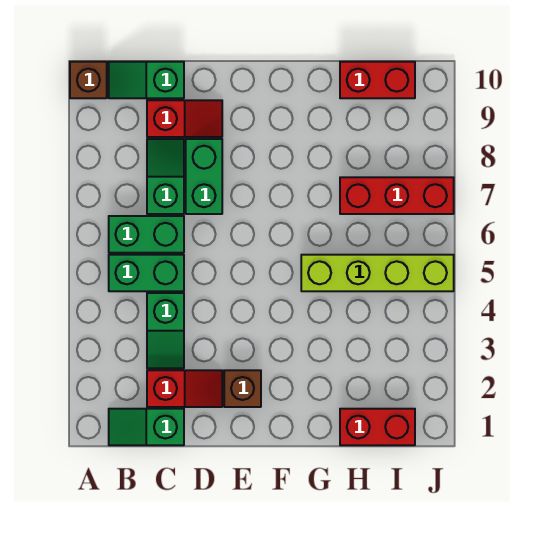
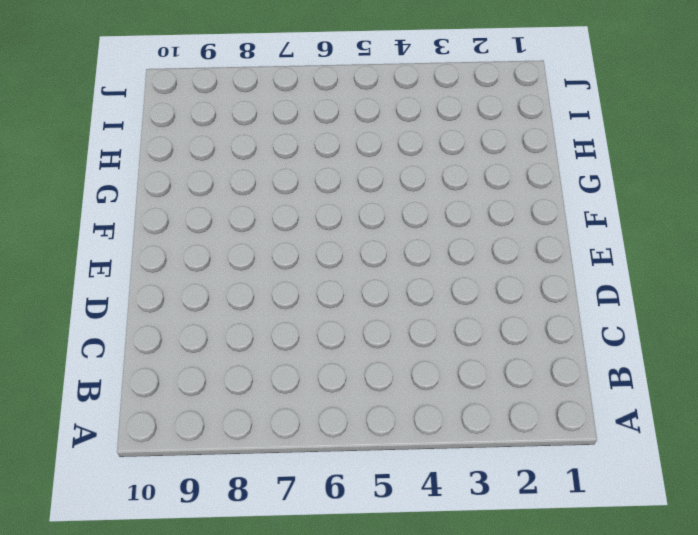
none -> brown brick A10 level 1
none -> green slope B1:C1 level 1 top C
none -> green brick B5:C5 level 1

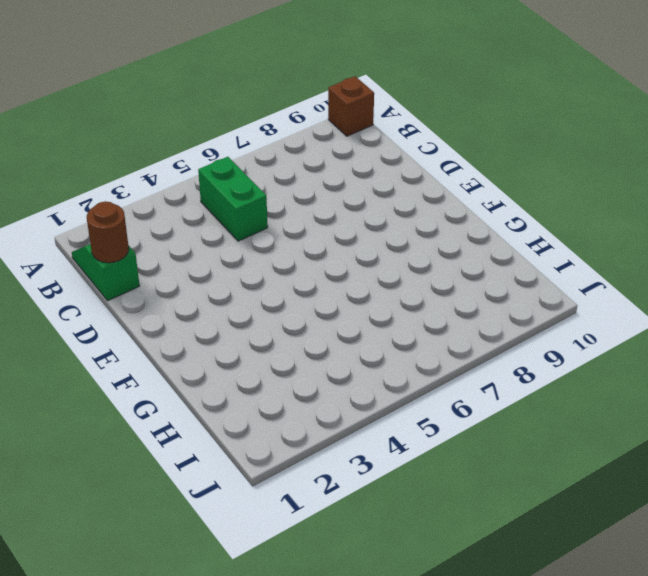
brown round brick C1 level 2 -> none
none -> green brick B6:C6 level 1
none -> green slope B10:C10 level 1 top C
none -> red slope C2:D2 level 1 top C

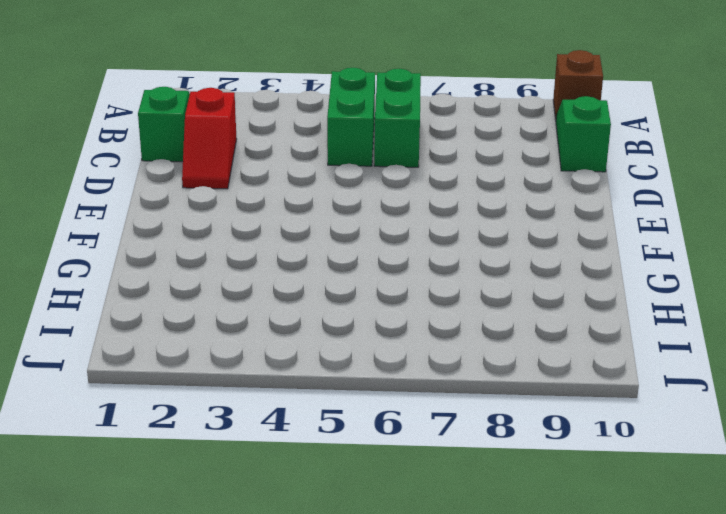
none -> green slope C3:C4 level 1 top 4
none -> green slope C7:C8 level 1 top 7
none -> red slope C9:D9 level 1 top C

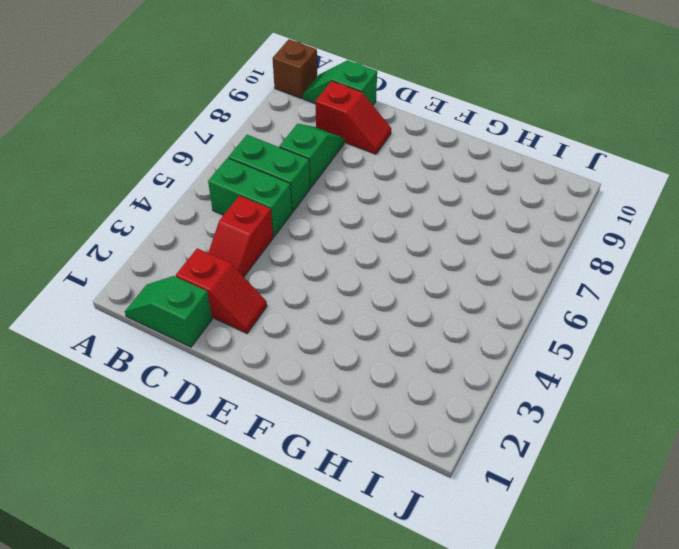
red slope C3:C4 level 1 top 4 -> green slope C3:C4 level 1 top 4
none -> green brick D7:D8 level 1
none -> brown brick E2 level 1
none -> lime brick G5:J5 level 1

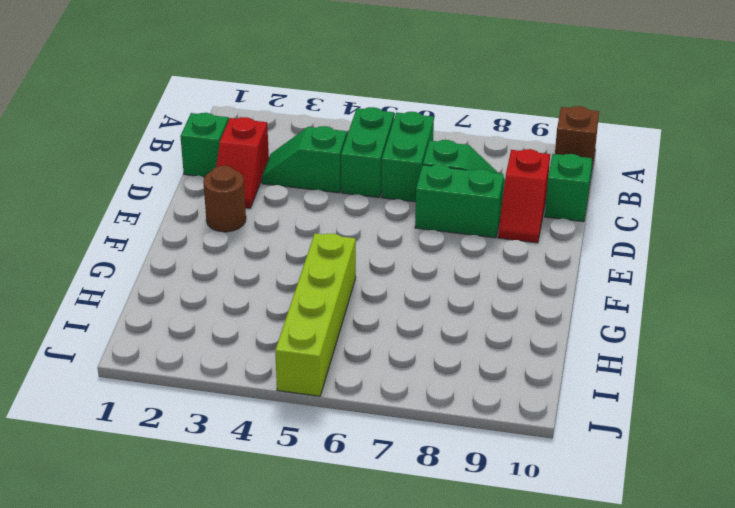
brown round brick E2 level 1 -> brown brick E2 level 1
none -> red brick H1:I1 level 1
none -> red brick H7:J7 level 1
none -> red brick H10:I10 level 1

